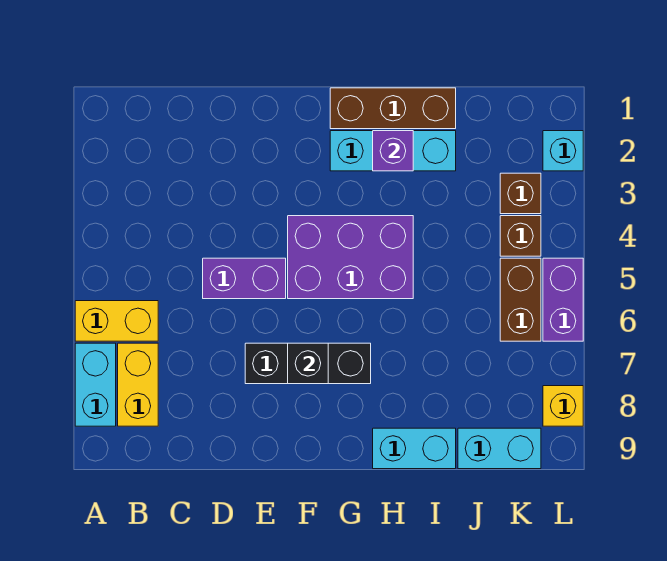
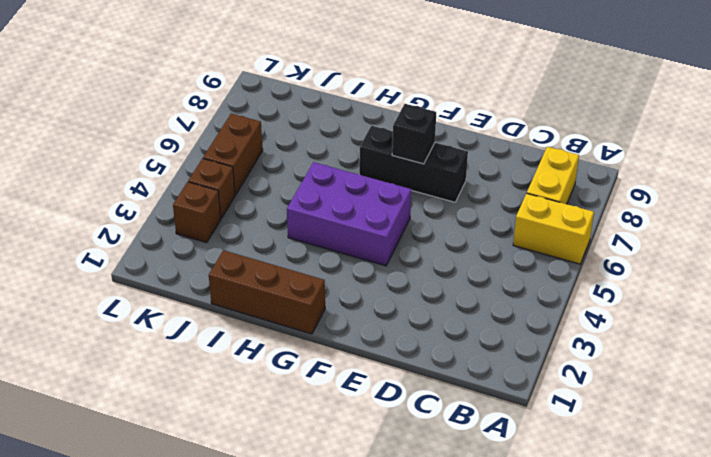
none -> cyan brick A7:A8 level 1
none -> purple brick D5:E5 level 1
none -> cyan brick G2:I2 level 1

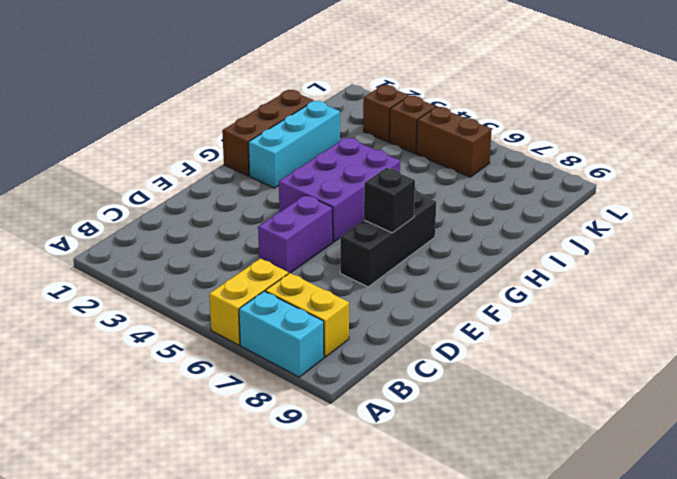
none -> cyan brick H9:I9 level 1
none -> cyan brick J9:K9 level 1
none -> cyan brick L2 level 1

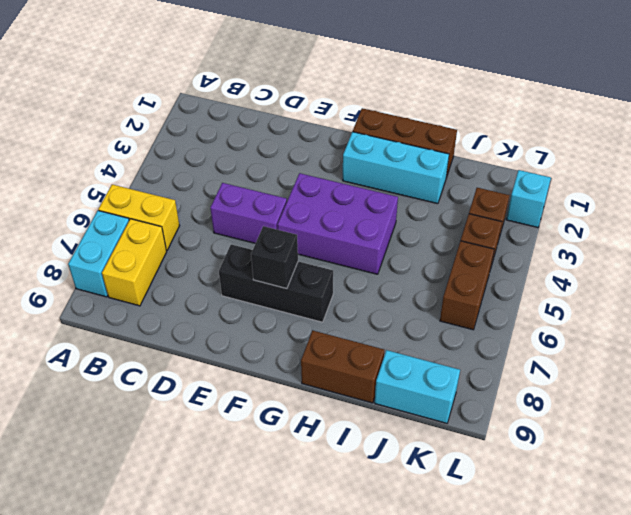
brown brick H9:I9 level 1 -> cyan brick H9:I9 level 1
none -> purple brick L5:L6 level 1
none -> yellow brick L8 level 1
none -> purple brick H2 level 2

